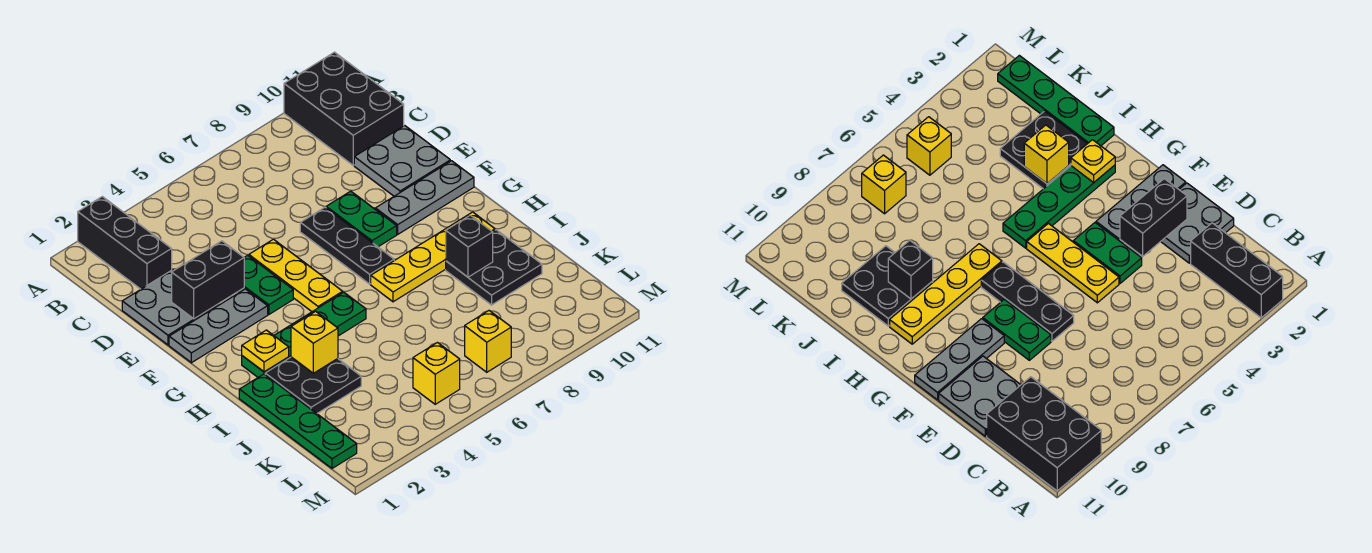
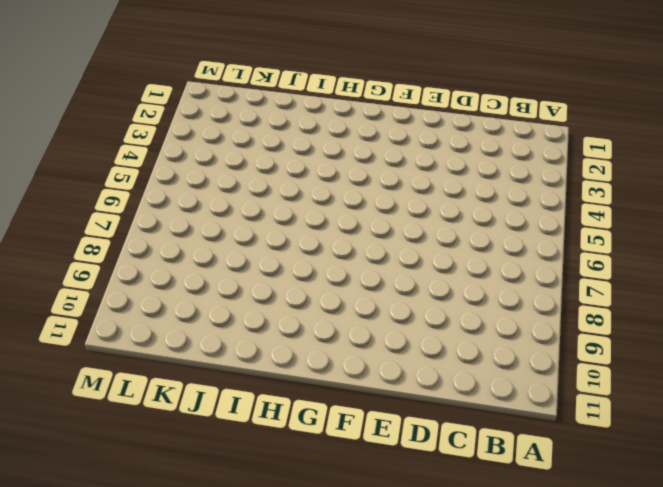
none -> black brick A2:C2 level 1
none -> black brick A10:C11 level 1
none -> grey plate D1:E2 level 1

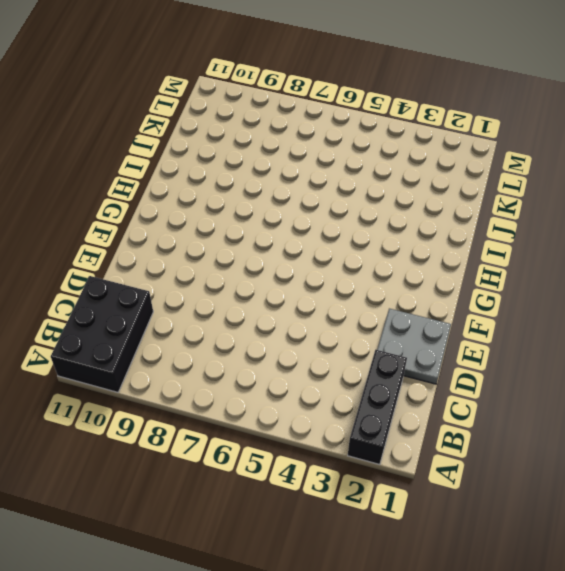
none -> grey plate D10:E11 level 1
none -> green plate E4:F4 level 1
none -> yellow plate E5:G5 level 1

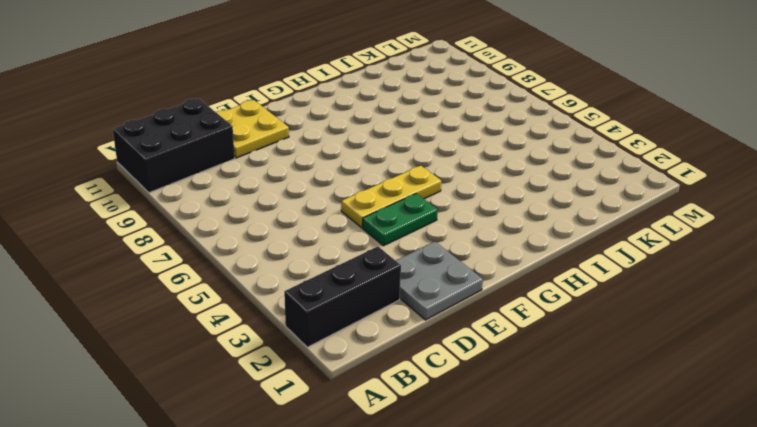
yellow plate D10:E11 level 1 -> grey plate D10:E11 level 1
none -> black plate E7:G7 level 1
none -> green plate E8:F8 level 1
none -> grey plate F1:F3 level 1

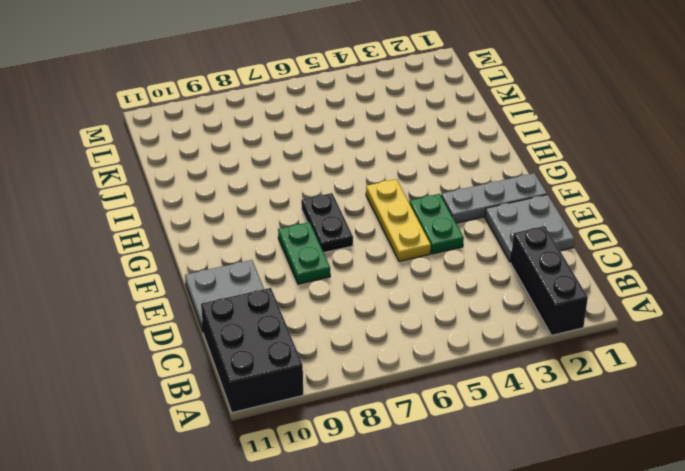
black plate F7:G7 level 1 -> black plate E7:G7 level 1
none -> grey plate F9:F11 level 1
none -> green plate H2:H5 level 1
none -> yellow plate H7:H10 level 1

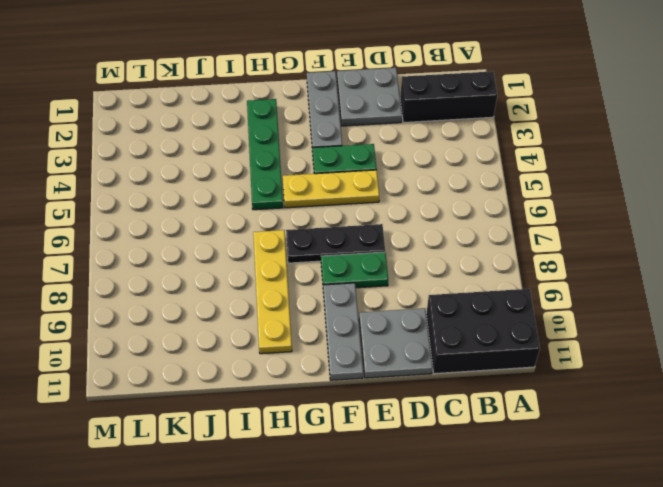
none -> green plate I1:L1 level 1
none -> black plate I2:J3 level 1
none -> black plate I9:J10 level 1

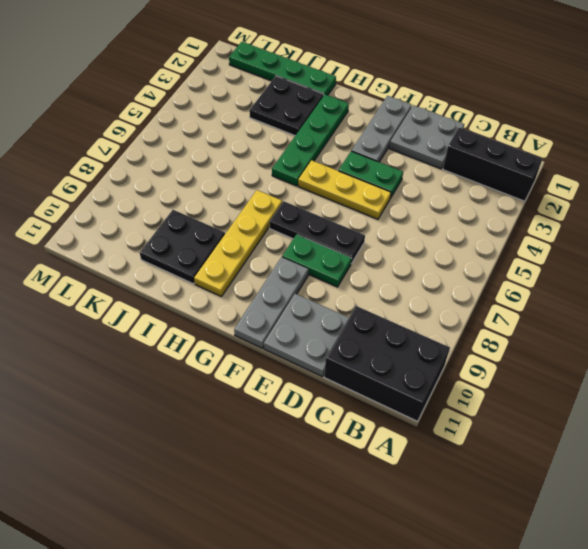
none -> yellow brick L5 level 1
none -> yellow brick L7 level 1
none -> black brick E2:E3 level 2

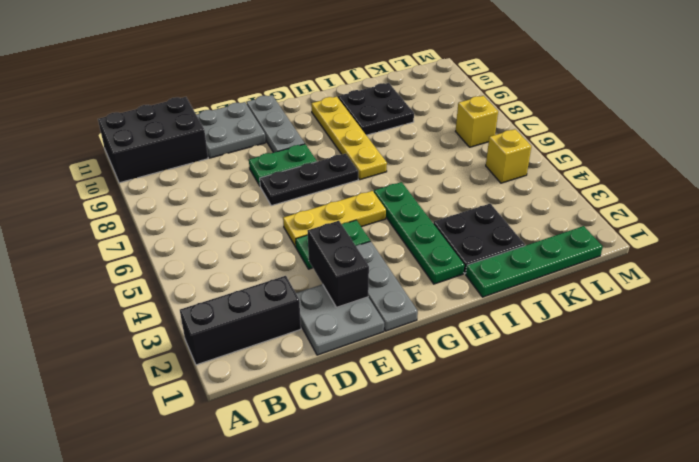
none -> yellow plate H2 level 2
none -> yellow brick I3 level 2
none -> black brick I9 level 2

